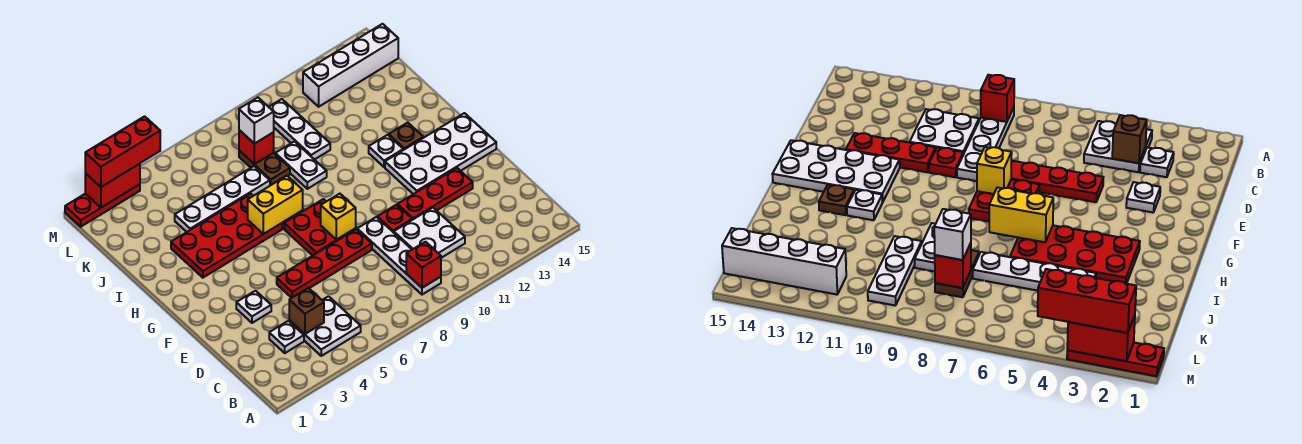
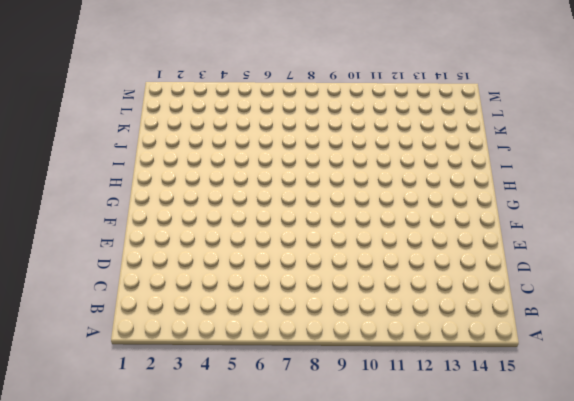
none -> white plate B4:C5 level 1
none -> white plate B9:E9 level 1
none -> white plate C3 level 1

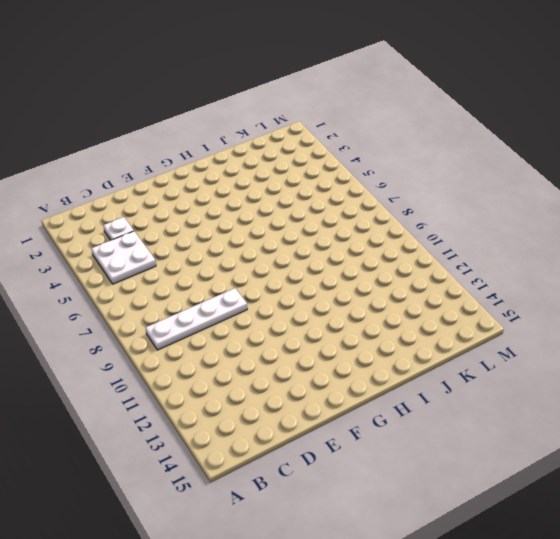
none -> white plate C10:D11 level 1
none -> white plate E3 level 1
none -> red plate E5:E8 level 1

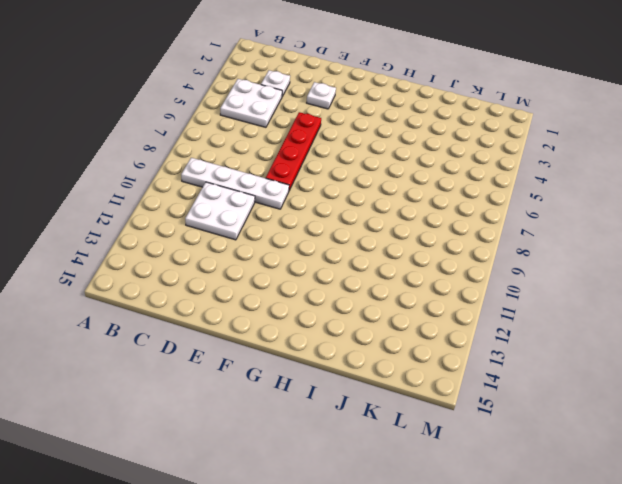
none -> red plate E10 level 1
none -> red plate E11:E13 level 1
none -> red plate F7:G8 level 1

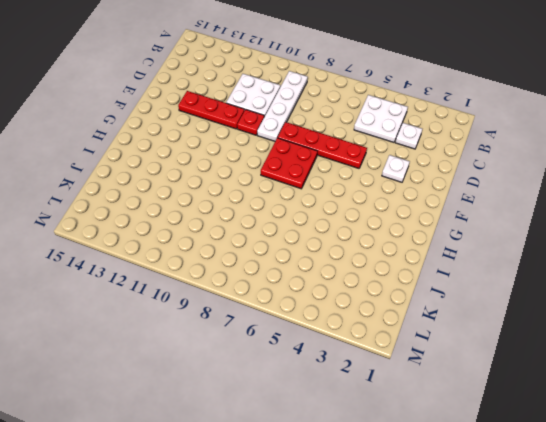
none -> white plate F12:G15 level 1
none -> red plate H3:I6 level 1
none -> white plate H12 level 1

